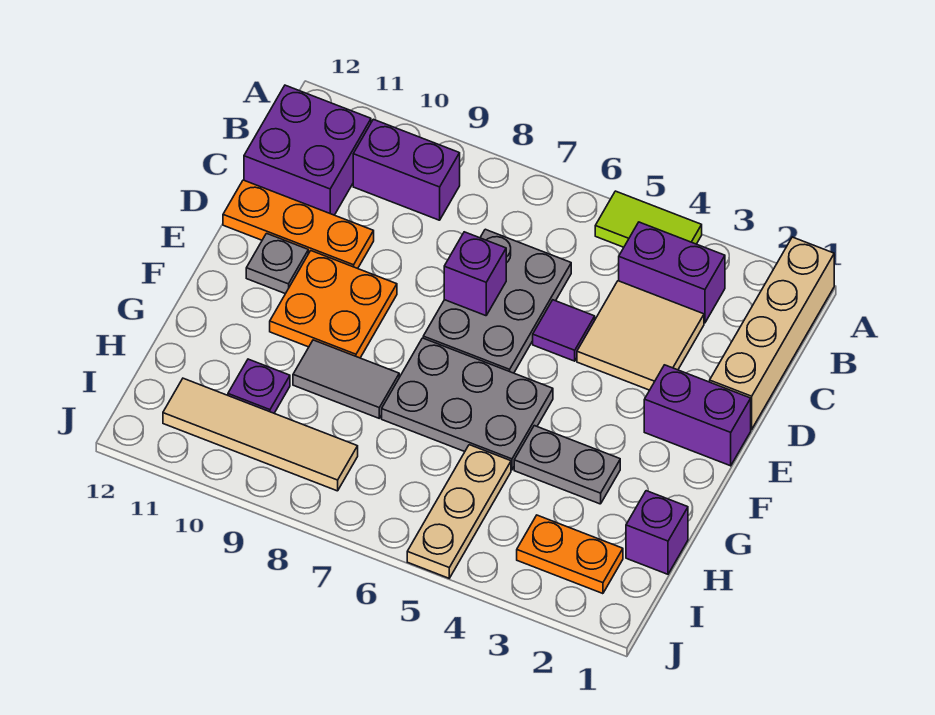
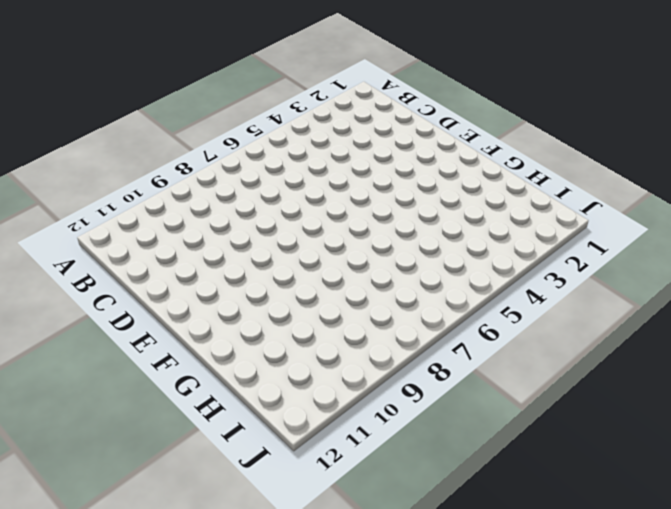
none -> tan brick A1:D1 level 1
none -> lime tile A4:A5 level 1
none -> purple brick B3:B4 level 1

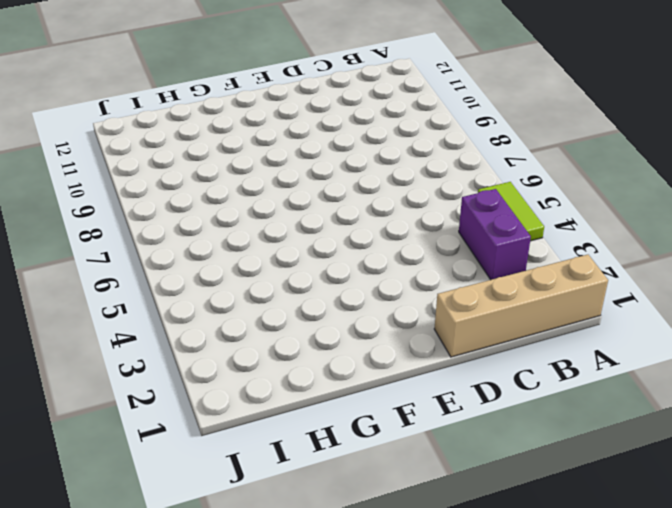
none -> purple brick B9:B10 level 1
none -> purple brick B11:C12 level 1
none -> tan tile C3:D4 level 1

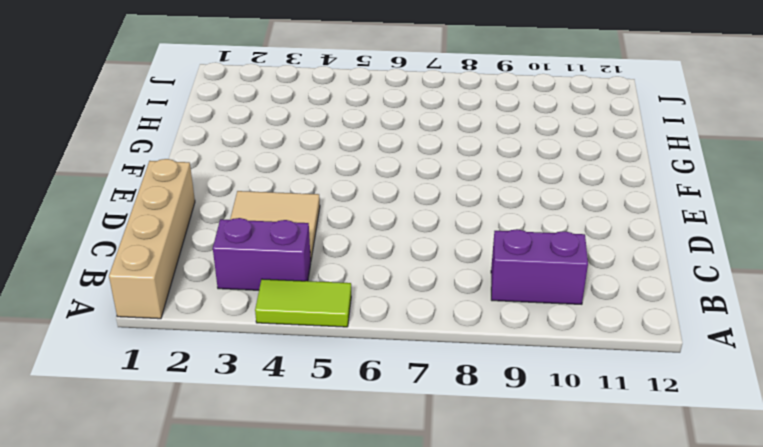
none -> purple brick B11:C12 level 1
none -> grey plate C6:E7 level 1
none -> purple tile D5 level 1

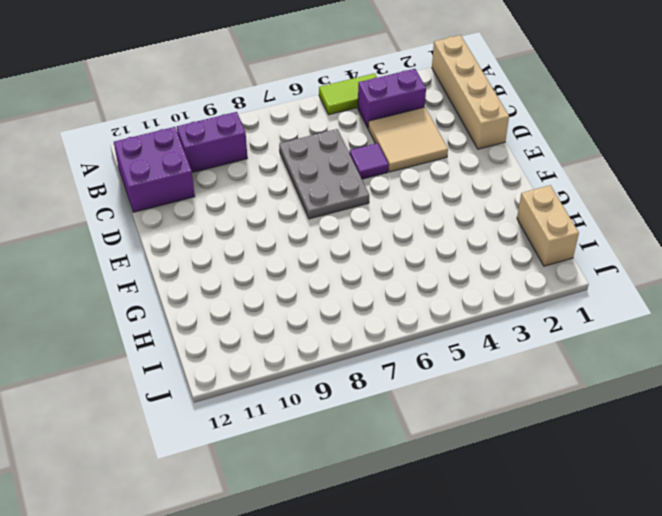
tan brick H1:I1 level 1 -> purple brick H1 level 1
none -> orange plate D10:D12 level 1
none -> purple brick E1:E2 level 1
none -> orange plate E9:F10 level 1

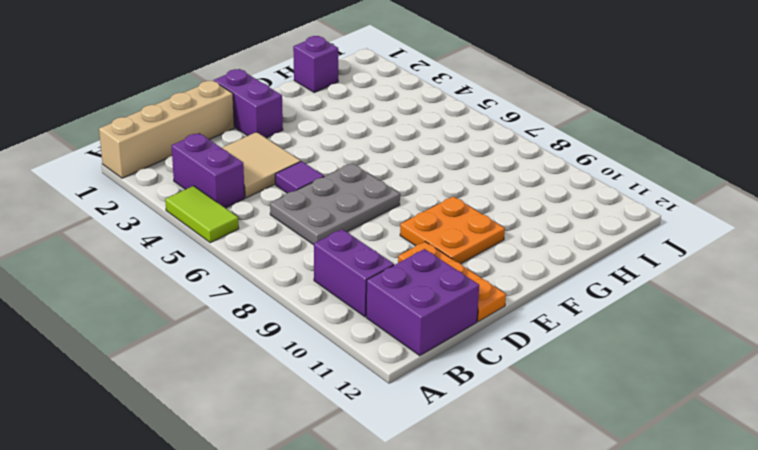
none -> grey plate E11 level 1
none -> grey plate F5:G7 level 1
none -> grey plate G3:G4 level 1

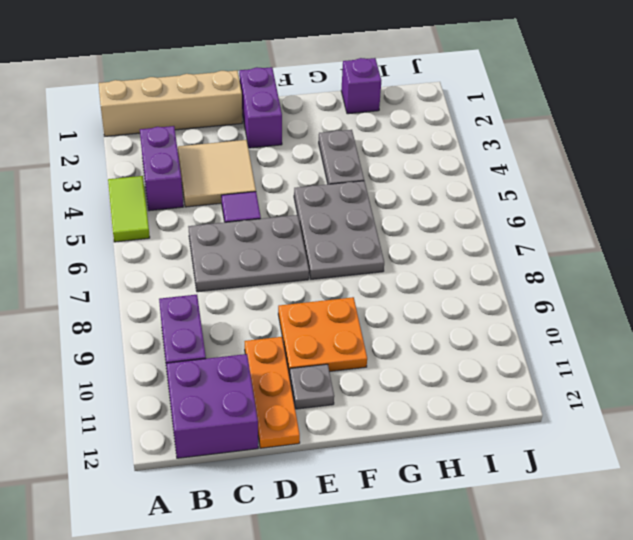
none -> grey tile G8:G9 level 1
none -> tan plate H5:J5 level 1
none -> purple plate H10 level 1

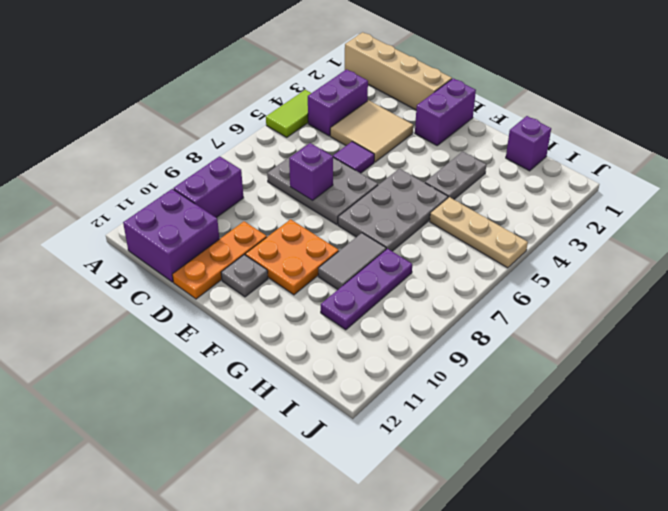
purple plate H8:H10 level 1 -> purple plate H10 level 1
none -> orange plate I2:I3 level 1
none -> tan tile I8:I11 level 1

